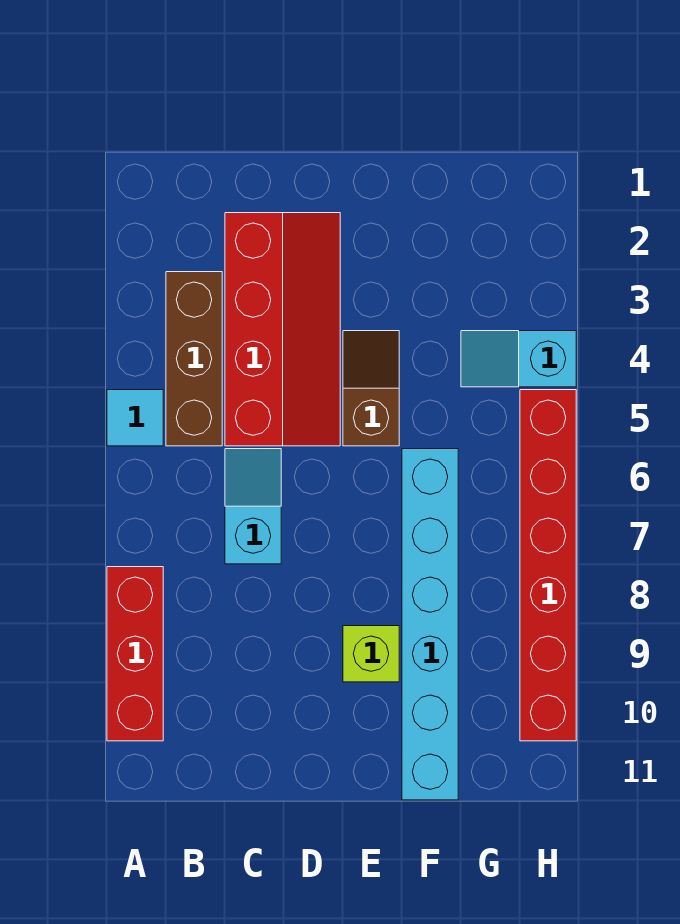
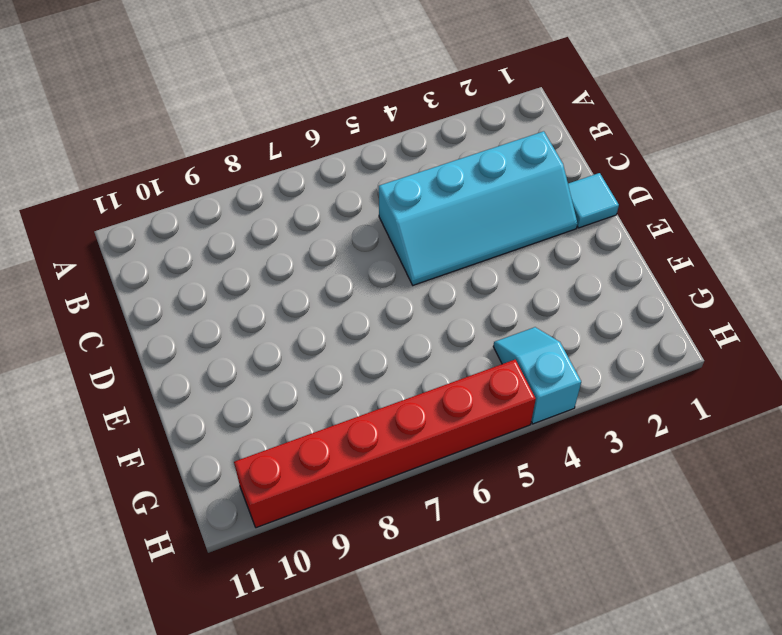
cyan slope C2:D5 level 1 top C -> red slope C2:D5 level 1 top C
cyan tile D1 level 1 -> cyan tile A5 level 1
none -> red brick A8:A10 level 1
none -> brown brick B3:B5 level 1

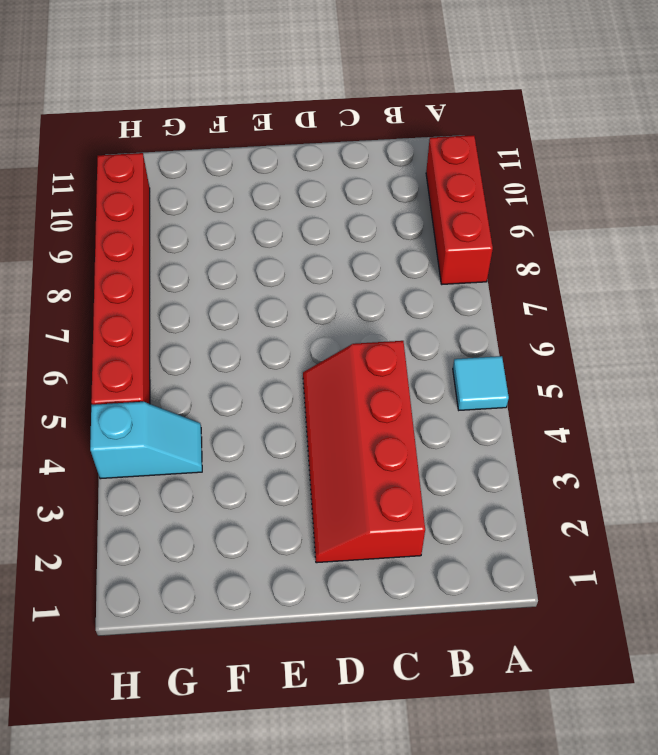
none -> brown brick B3:B5 level 1
none -> cyan slope C6:C7 level 1 top 7

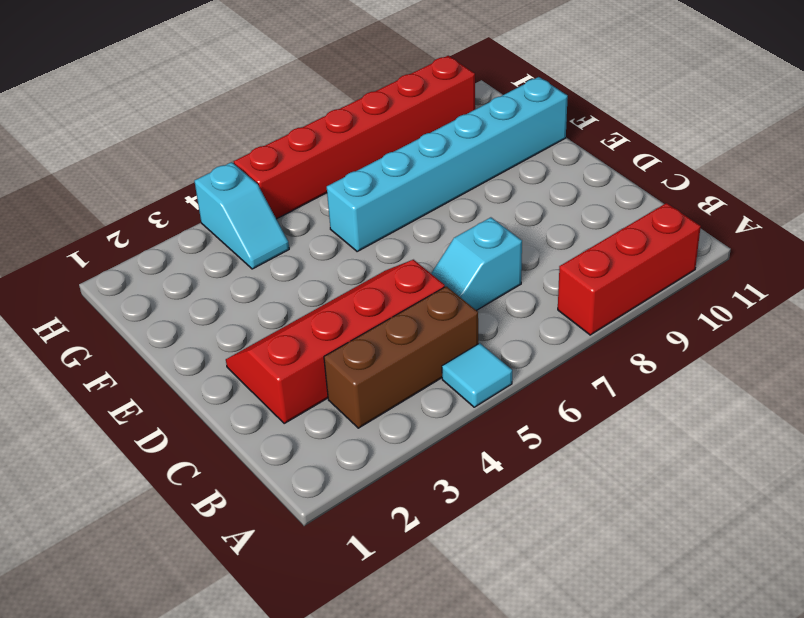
none -> brown slope E4:E5 level 1 top 5
none -> lime brick E9 level 1

